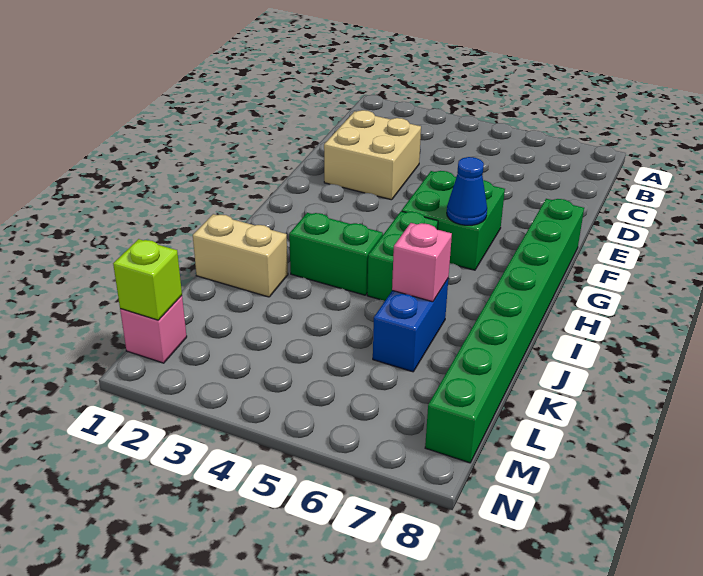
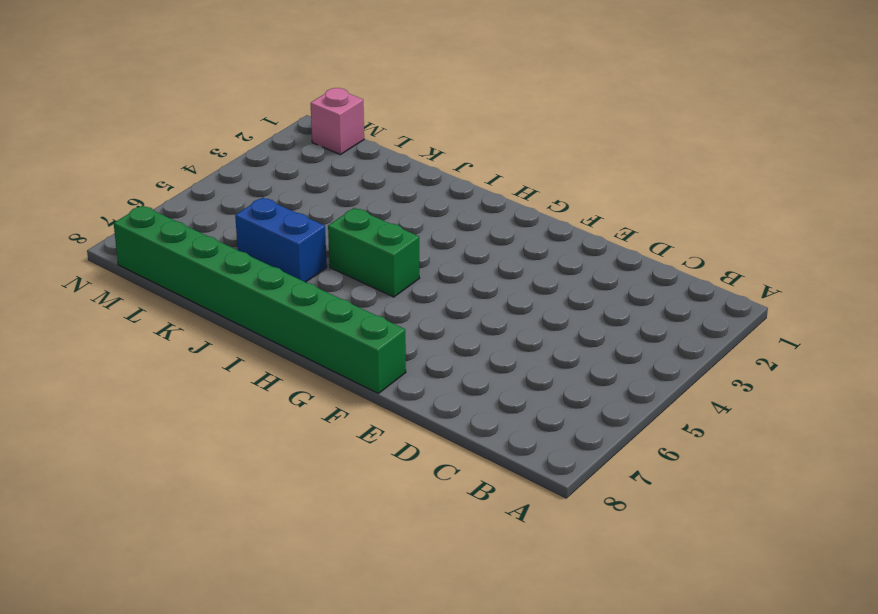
none -> tan brick D2:E3 level 1
none -> green brick F5:G6 level 1

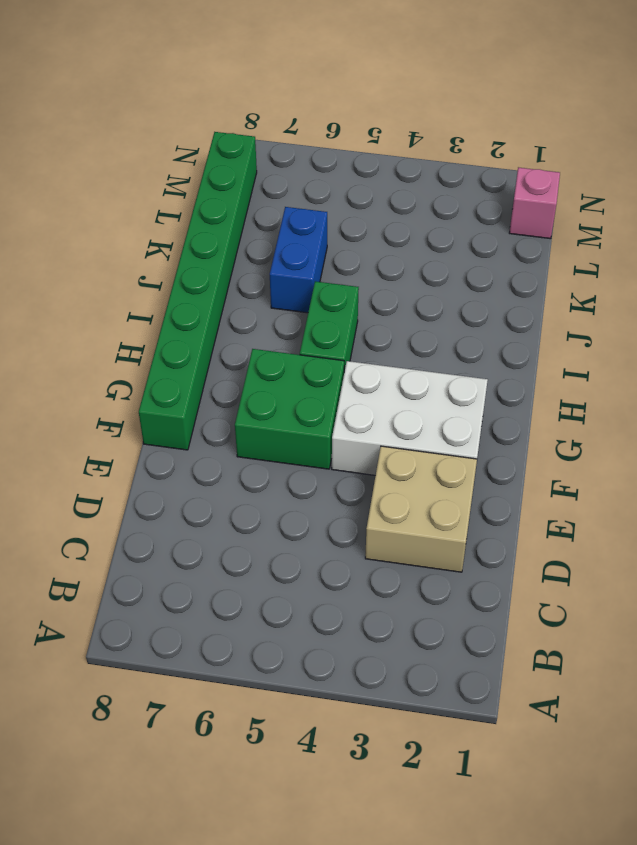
white brick F2:G4 level 1 -> none
none -> green brick I3:I4 level 1
none -> tan brick J1:J2 level 1

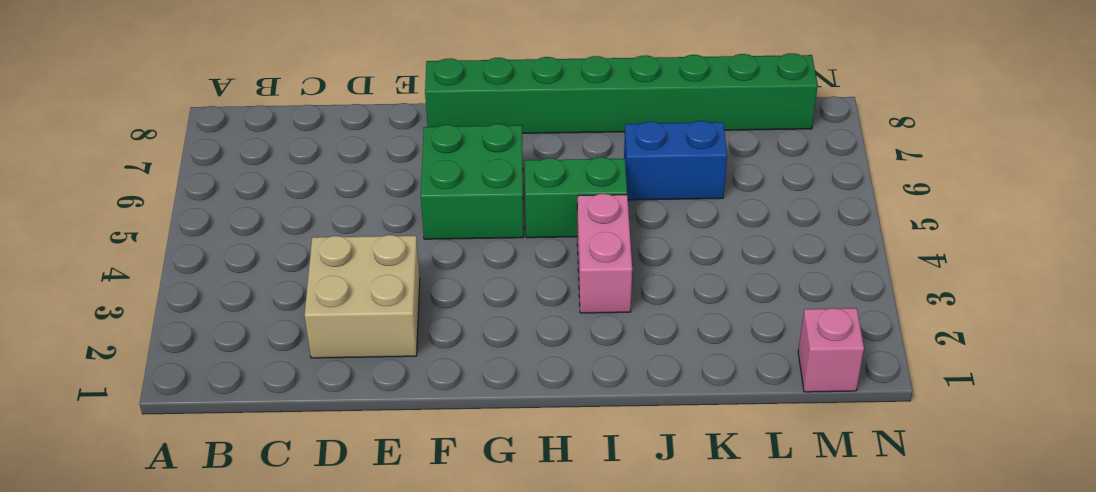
pink brick I3:I4 level 1 -> green brick I3:I4 level 1
none -> tan brick J1:J2 level 1
none -> blue cone G6 level 2

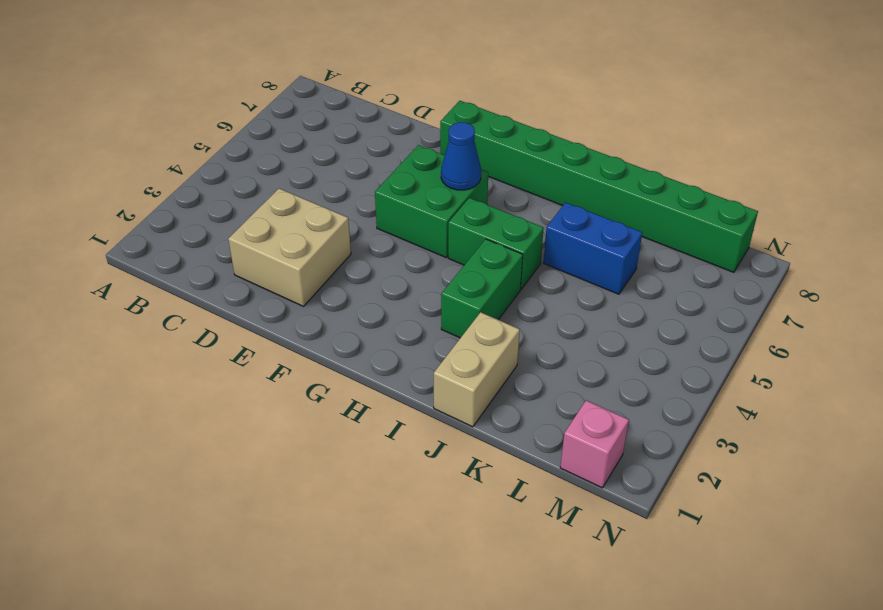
none -> pink brick J6 level 2
none -> lime brick M1 level 2

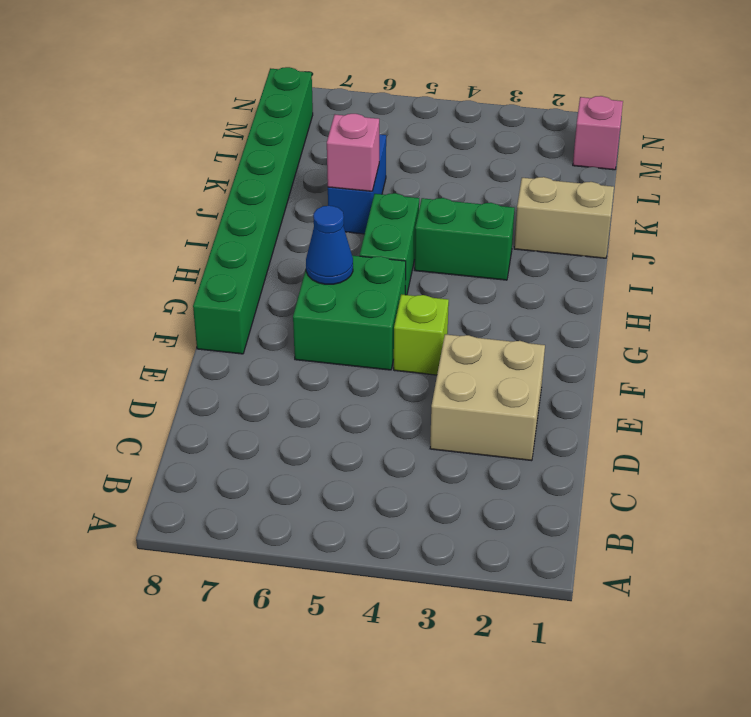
lime brick F4 level 1 -> lime brick M1 level 2

